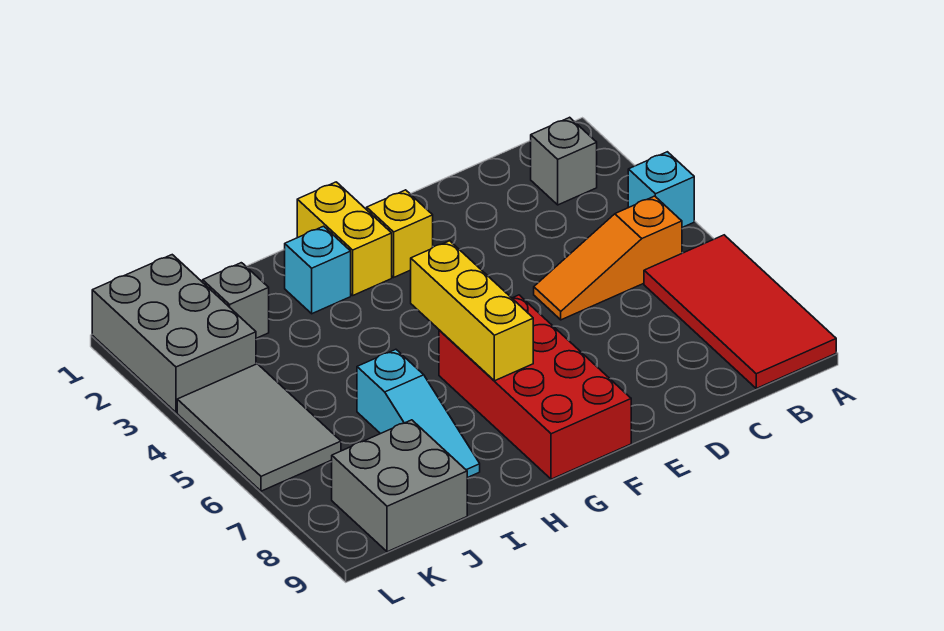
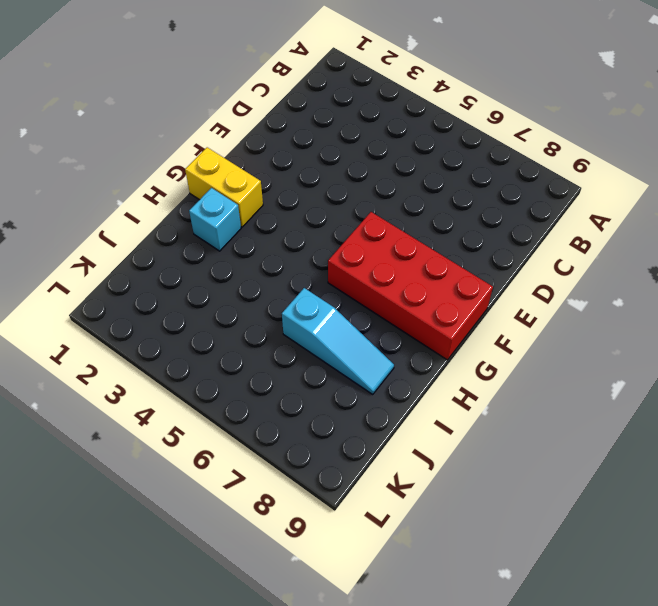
none -> cyan brick A4 level 1
none -> red tile A6:B9 level 1
none -> grey brick B2 level 1

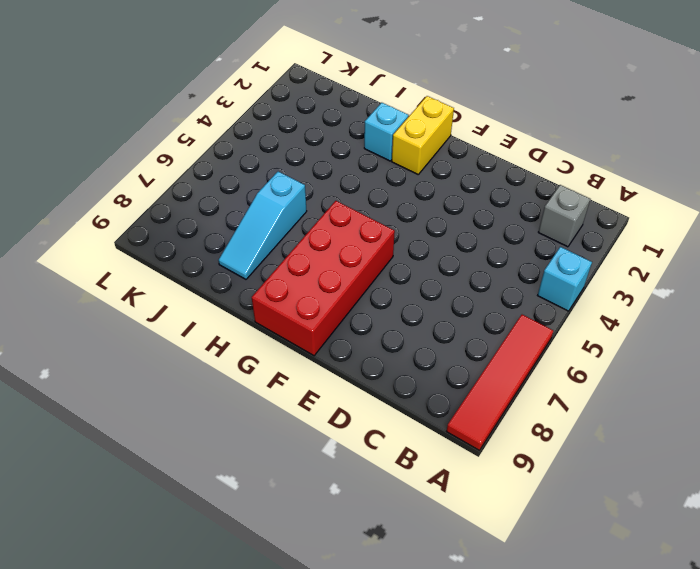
red tile A6:A9 level 1 -> red tile A6:B9 level 1
none -> orange slope B5:D5 level 1 top B
none -> yellow brick F2 level 1
none -> grey brick J2 level 1

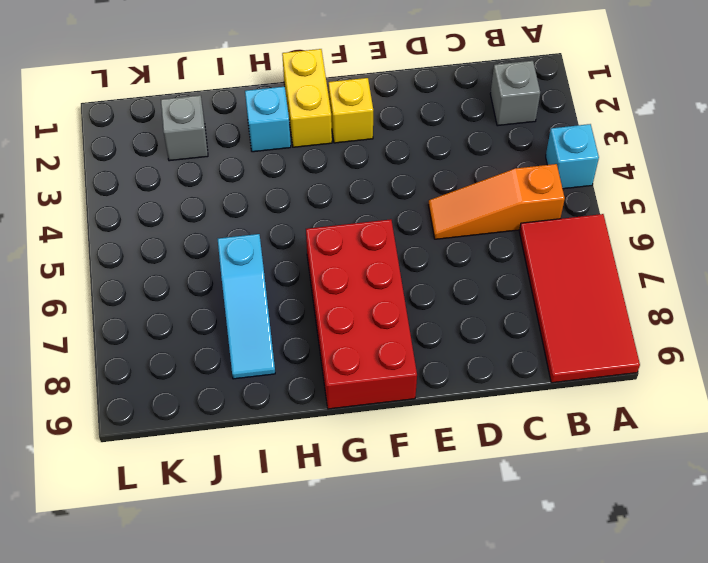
none -> grey brick J8:K9 level 1
none -> grey brick K1:L3 level 1
none -> grey tile K4:L6 level 1

